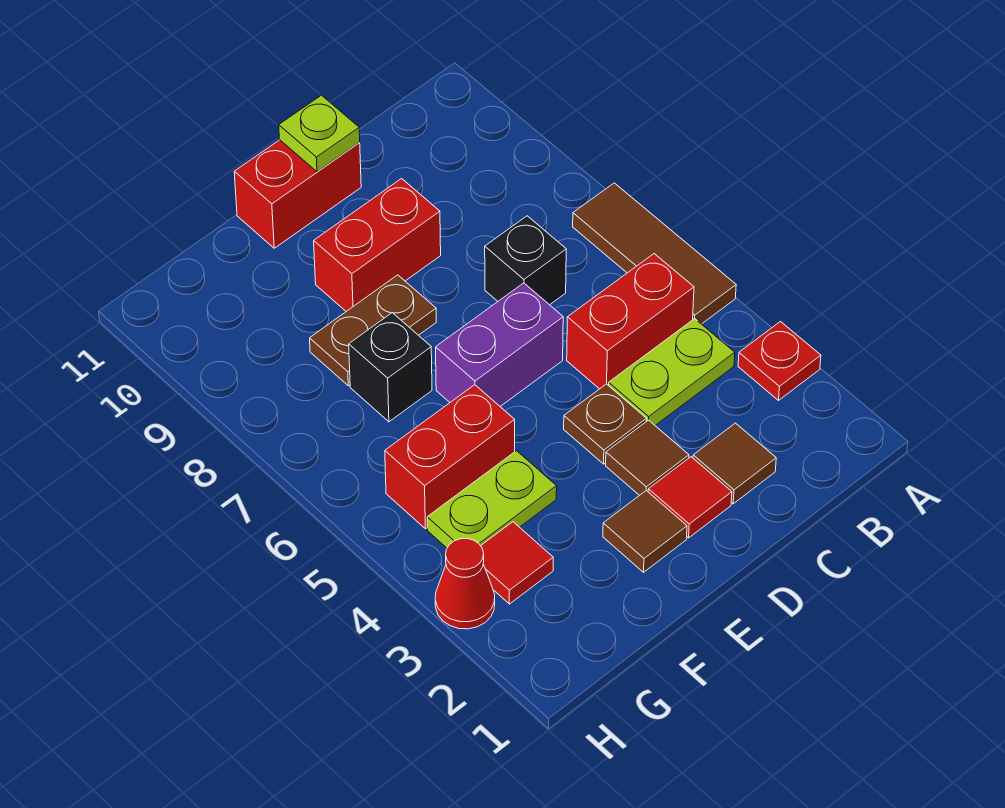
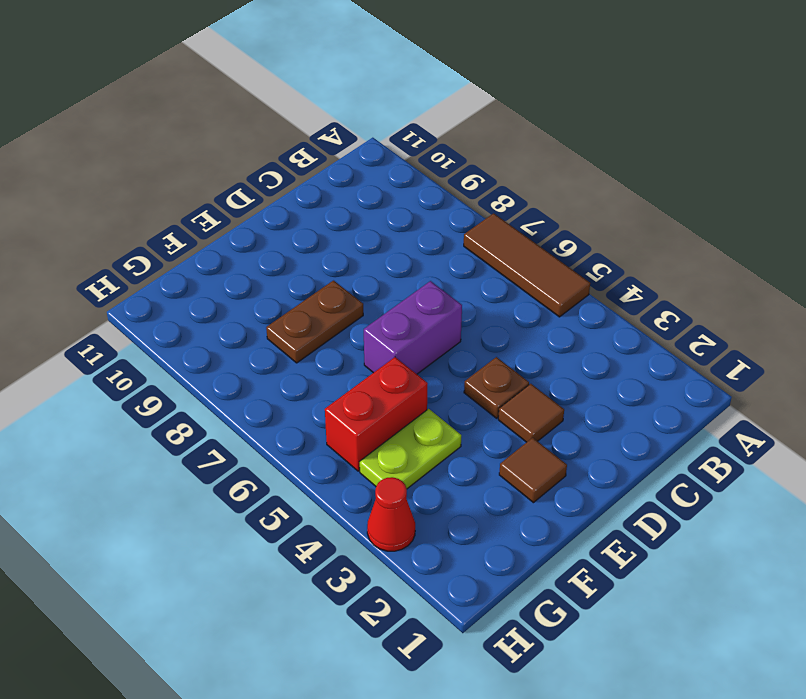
none -> red plate A3 level 1
none -> lime plate B4:C4 level 1
none -> red brick B5:C5 level 1

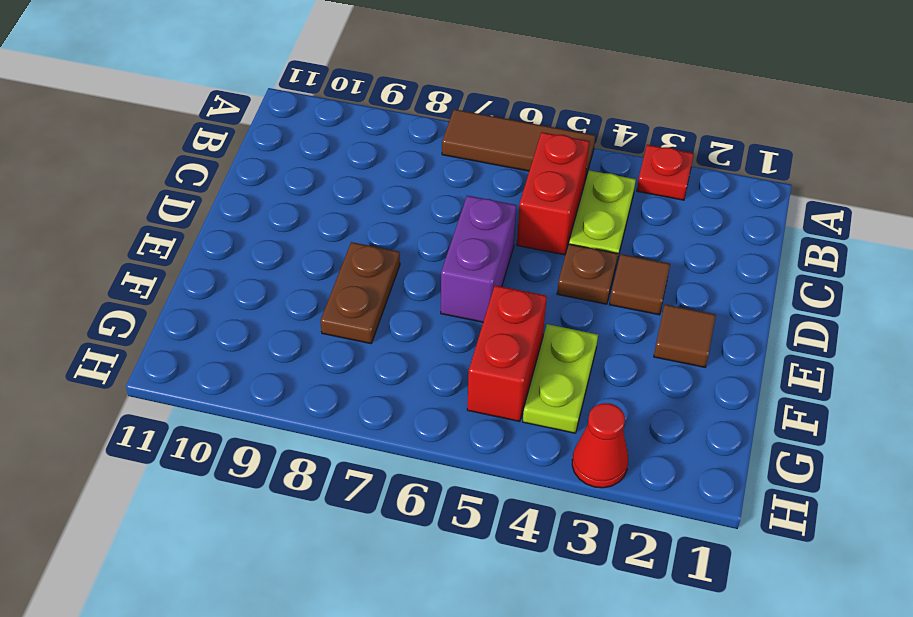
none -> brown tile C2 level 1
none -> black brick C7 level 1
none -> red tile D2 level 1

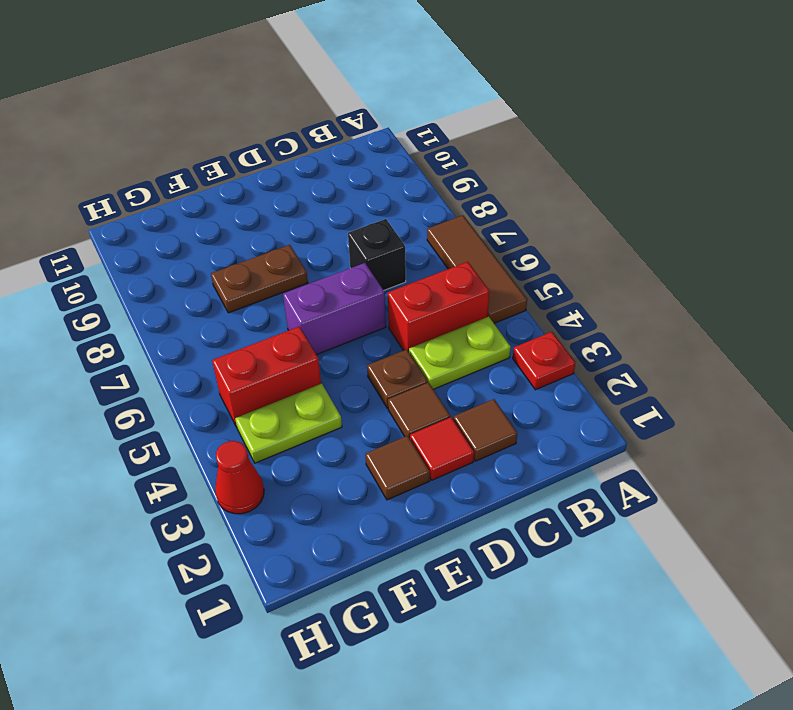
none -> red brick D9:E9 level 1
none -> red brick D11:E11 level 1
none -> black brick F7 level 1

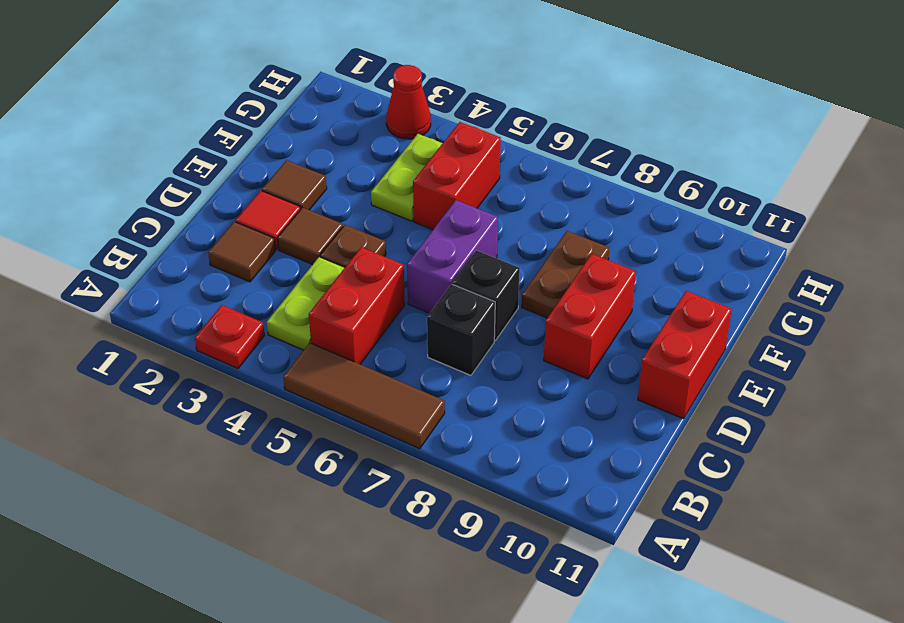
black brick D7 level 1 -> black brick F7 level 1
none -> red tile G3 level 1
none -> lime plate D11 level 2

